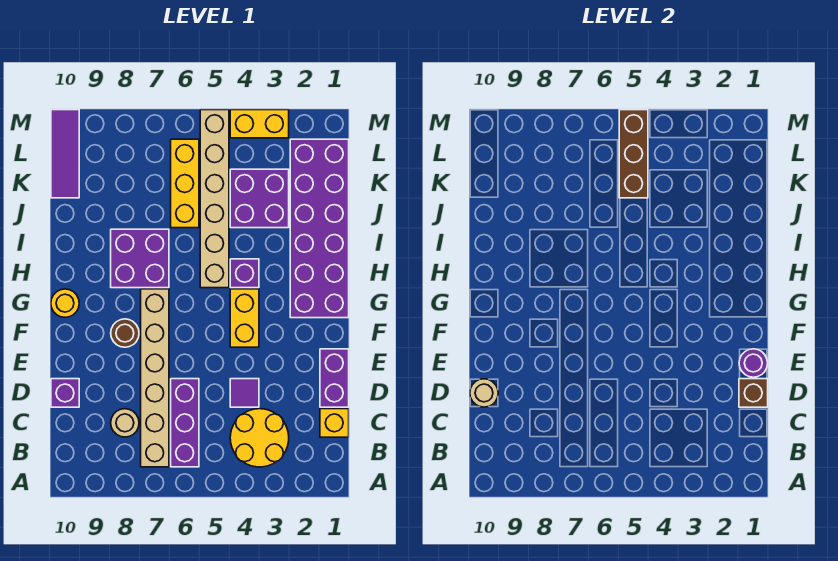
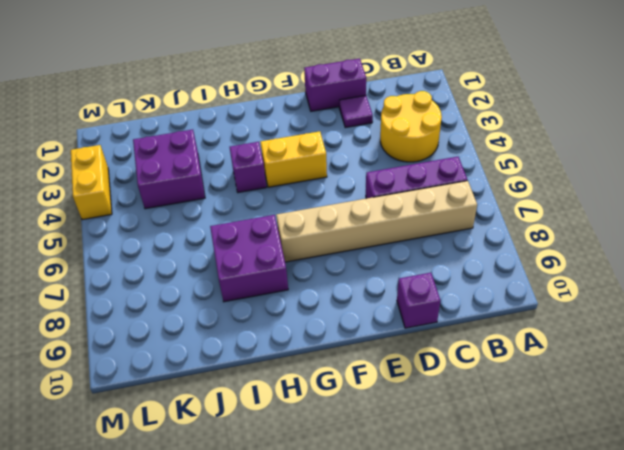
purple tile D2 level 1 -> purple tile D4 level 1
none -> yellow brick C1 level 1
none -> tan round brick C8 level 1
none -> brown round brick F8 level 1

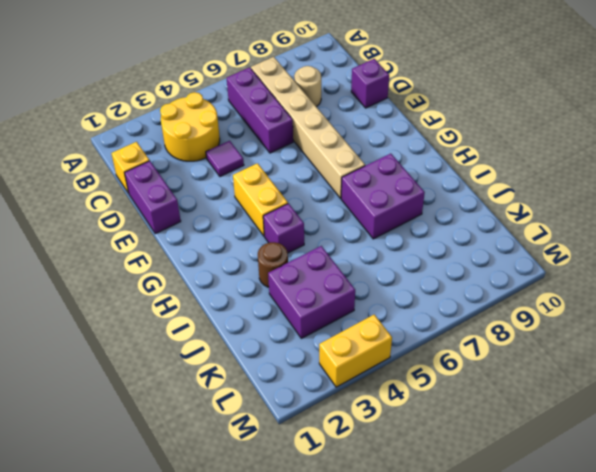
brown round brick I3 level 1 -> brown round brick F8 level 1
none -> purple brick G1:L2 level 1
none -> yellow round brick G10 level 1
none -> tan brick H5:M5 level 1

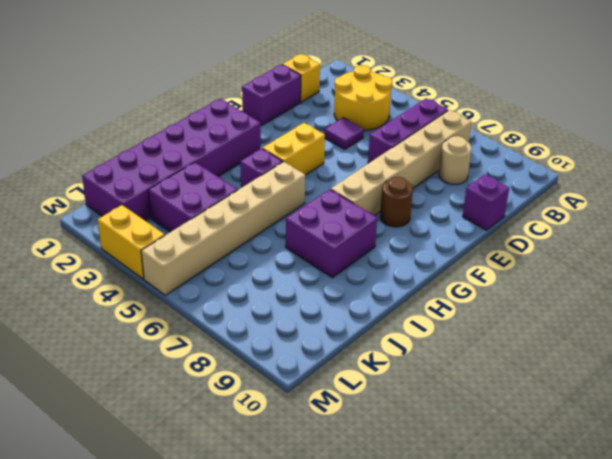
none -> yellow round brick G10 level 1
none -> yellow brick J6:L6 level 1
none -> purple tile K10:M10 level 1

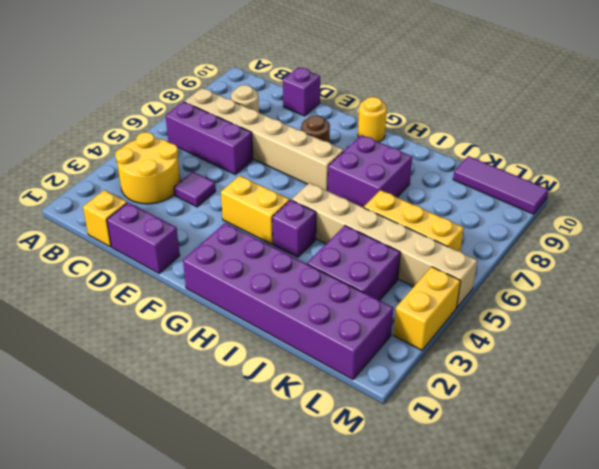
none -> brown brick D1 level 2
none -> tan round brick D10 level 2
none -> purple round brick E1 level 2

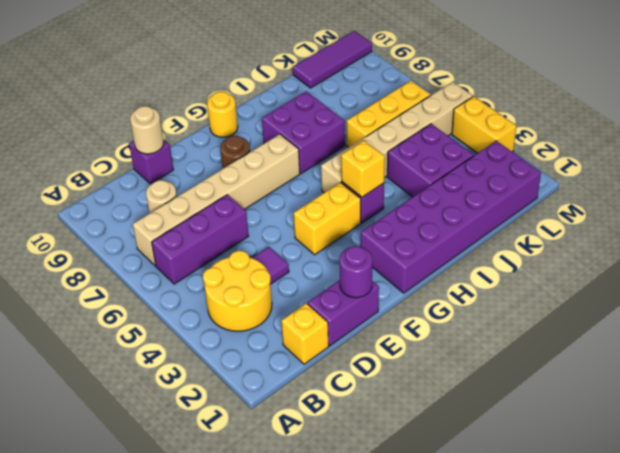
yellow brick H4 level 2 -> none
none -> brown brick D1 level 2
none -> brown brick K5:M5 level 2

